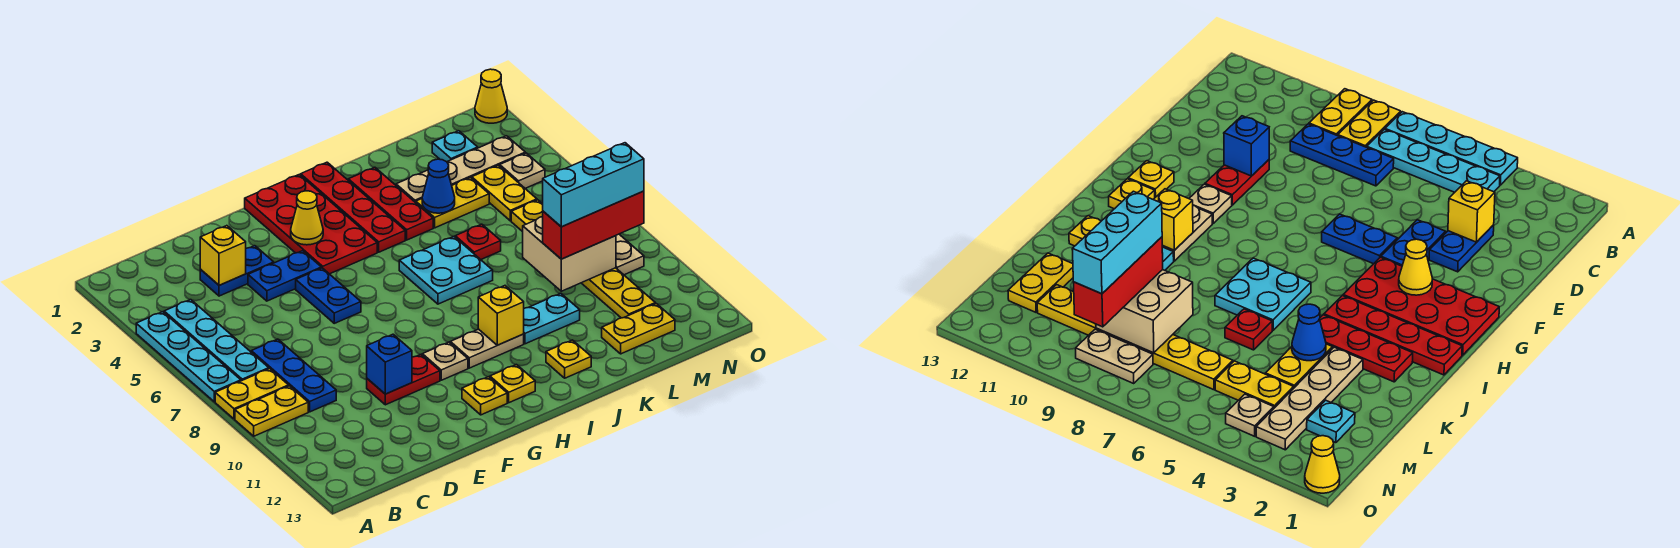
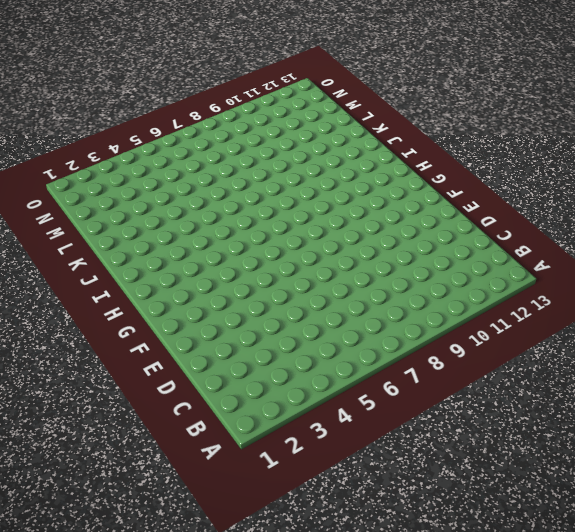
none -> cyan plate A4:A7 level 1
none -> yellow plate A8:B8 level 1
none -> yellow plate A9:B9 level 1
none -> cyan plate B4:B7 level 1

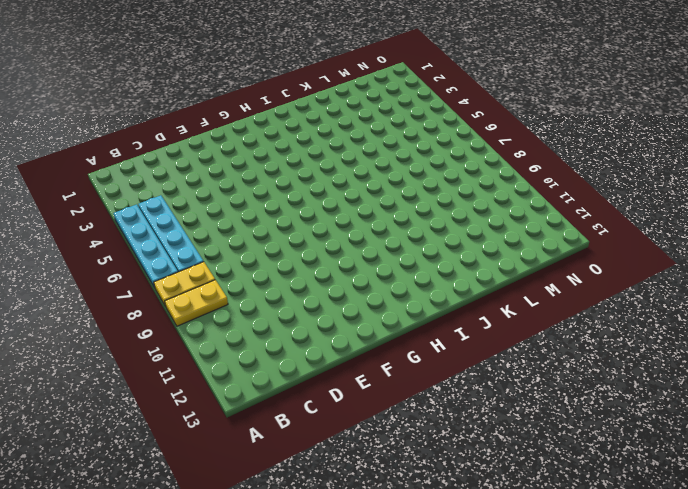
none -> blue plate C7:C9 level 1
none -> blue plate D3:E3 level 1
none -> blue plate E4:F4 level 1
none -> red plate E10:F10 level 1

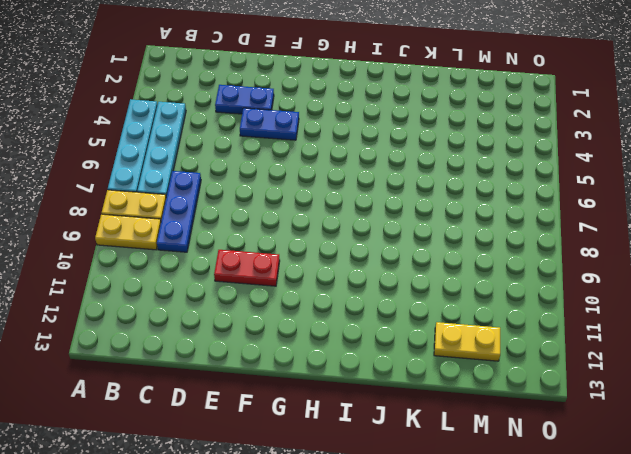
none -> blue plate F5:F6 level 1
none -> red plate G1:H4 level 1
none -> tan plate G10 level 1
none -> yellow plate G12 level 1

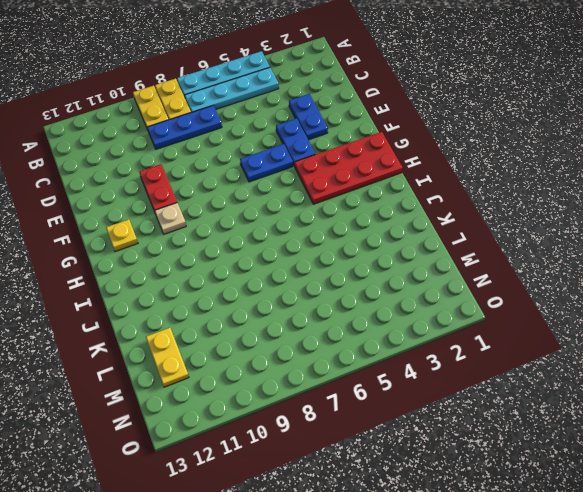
none -> tan plate H10:I10 level 1
none -> yellow plate H12 level 1
none -> red plate I1:I4 level 1
none -> cyan plate I6:J7 level 1

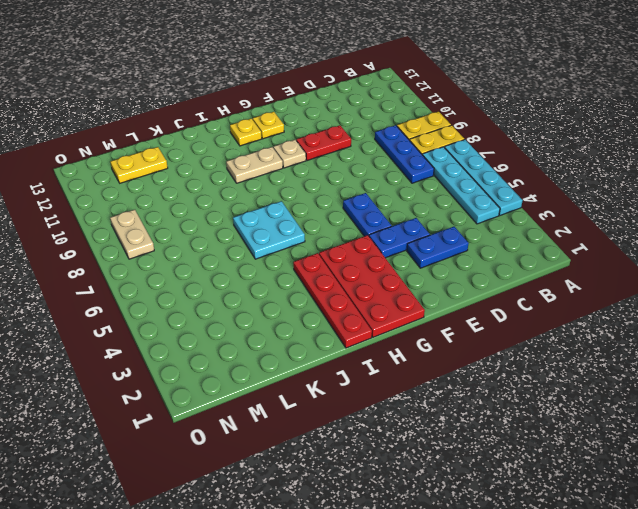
none -> red plate J2:J4 level 1
none -> cyan plate J10:K10 level 1
none -> yellow plate J12 level 1
none -> tan plate K3:N3 level 1

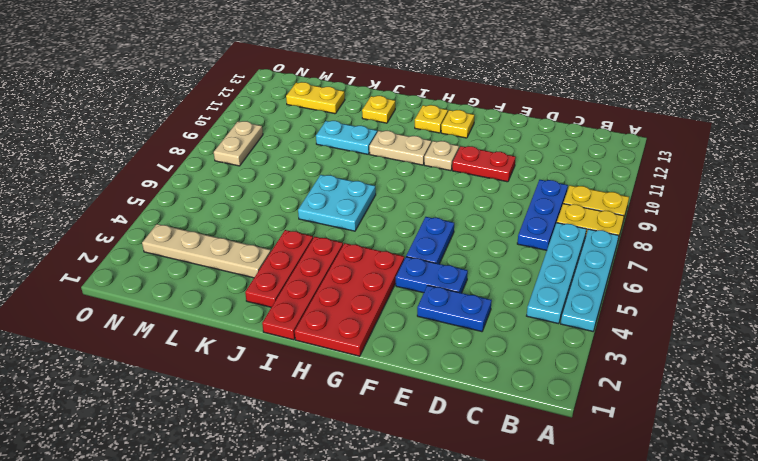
none -> yellow plate K4:L4 level 1
none -> red plate K6 level 1
none -> cyan plate M2 level 1
none -> yellow plate M4:M5 level 1

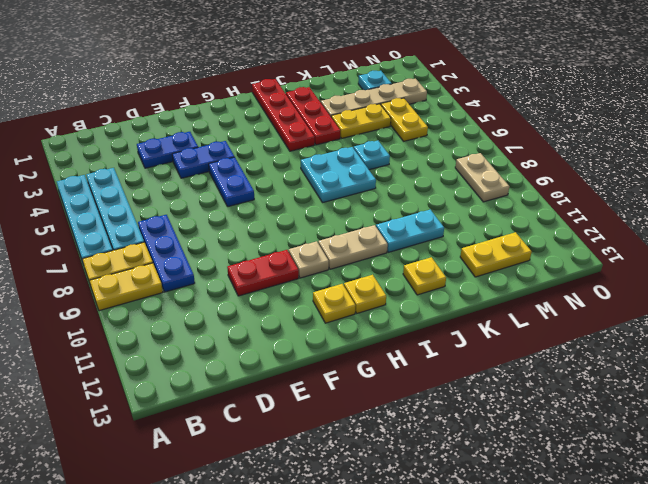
cyan plate K6 level 1 -> red plate K6 level 1
none -> red plate G1:H4 level 1
none -> yellow plate M6:M11 level 1
none -> tan plate N4 level 1
none -> yellow cone O1 level 1

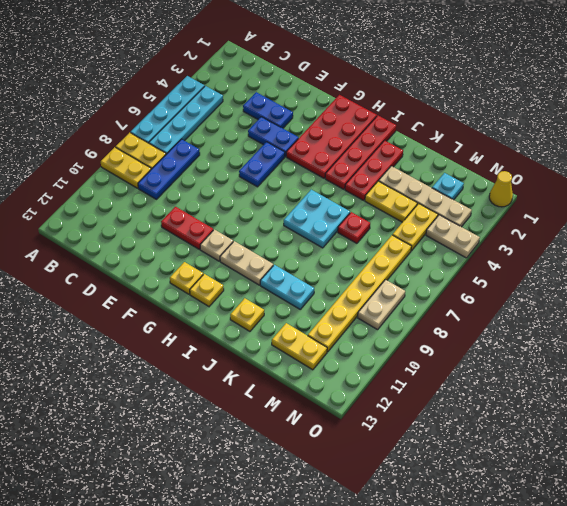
tan plate N4:O4 level 1 -> tan plate N4 level 1
none -> yellow brick D3 level 2
none -> blue brick E10 level 2
none -> yellow cone G3 level 2
none -> yellow brick I10 level 2

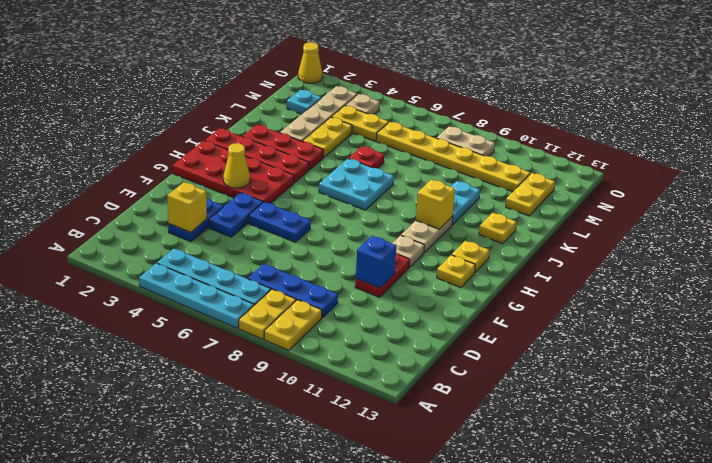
none -> blue cone K4 level 2
none -> tan brick L8:M9 level 2
none -> red brick L9:N9 level 3
none -> cyan brick L9:N9 level 4

